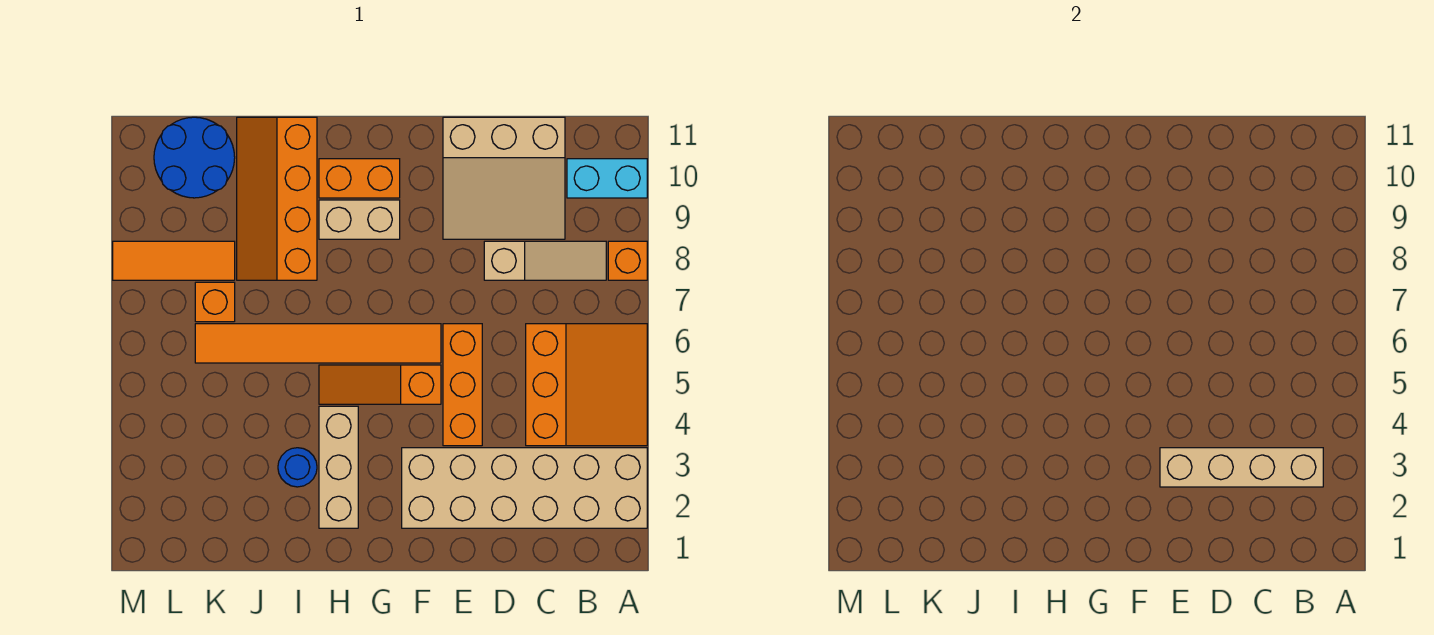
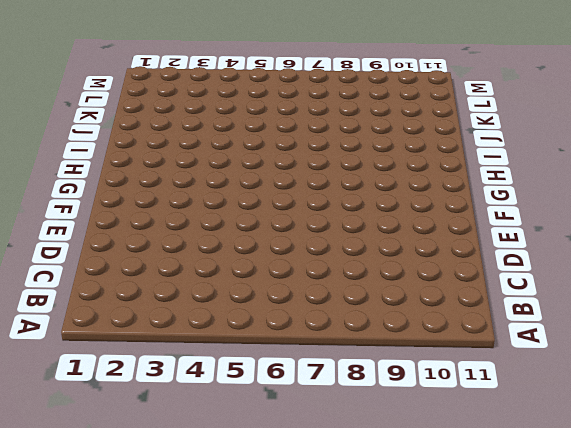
none -> tan brick A2:F3 level 1
none -> orange slope A4:C6 level 1 top C
none -> orange brick A8 level 1

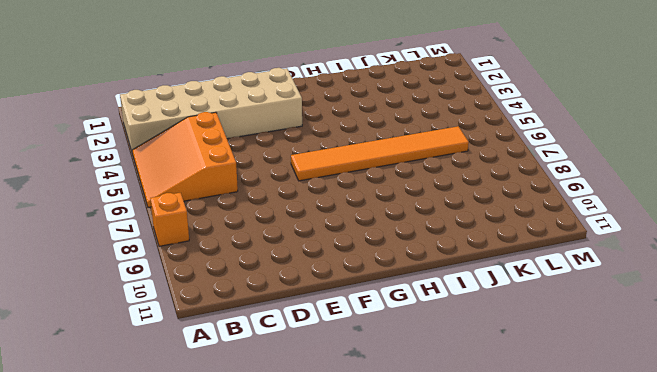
none -> cyan brick A10:B10 level 1
none -> tan slope B8:D8 level 1 top D
none -> tan slope C9:E11 level 1 top 11

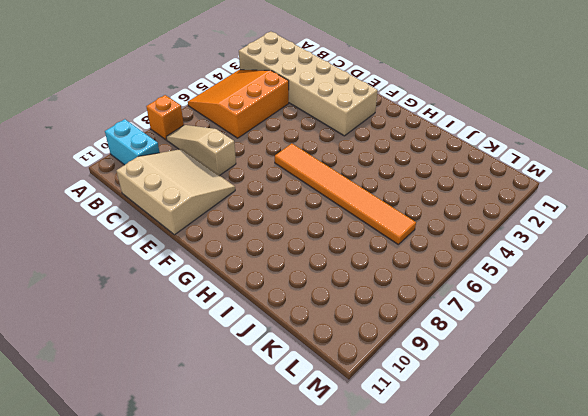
none -> orange brick E4:E6 level 1
none -> orange slope F5:H5 level 1 top F
none -> tan brick G9:H9 level 1

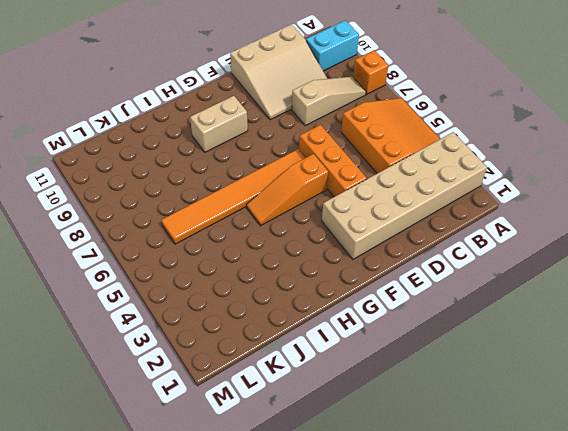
none -> orange brick G10:H10 level 1
none -> tan brick H2:H4 level 1
none -> blue round brick I3 level 1

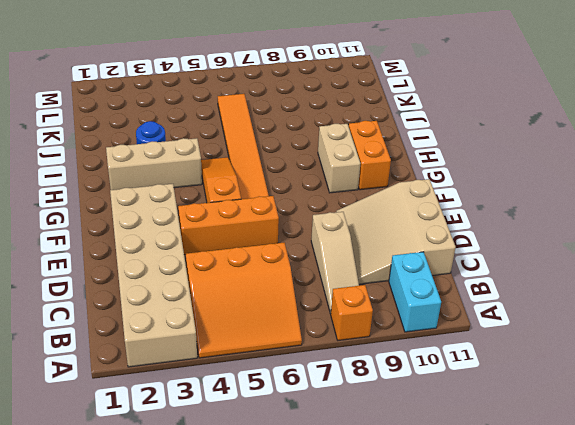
none -> orange slope I8:J11 level 1 top I
none -> orange brick K7 level 1
none -> orange tile K8:M8 level 1

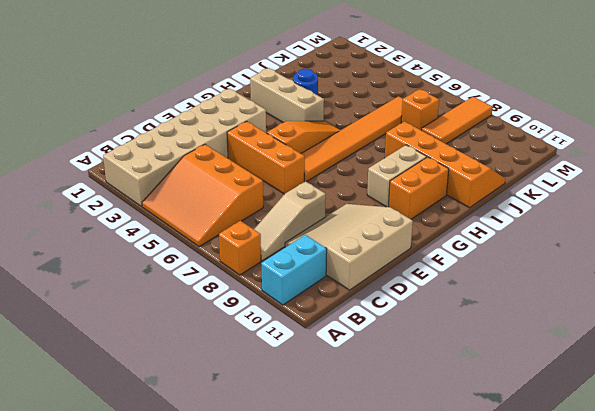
none -> blue round brick K10:L11 level 1
none -> tan brick B3:E3 level 2

